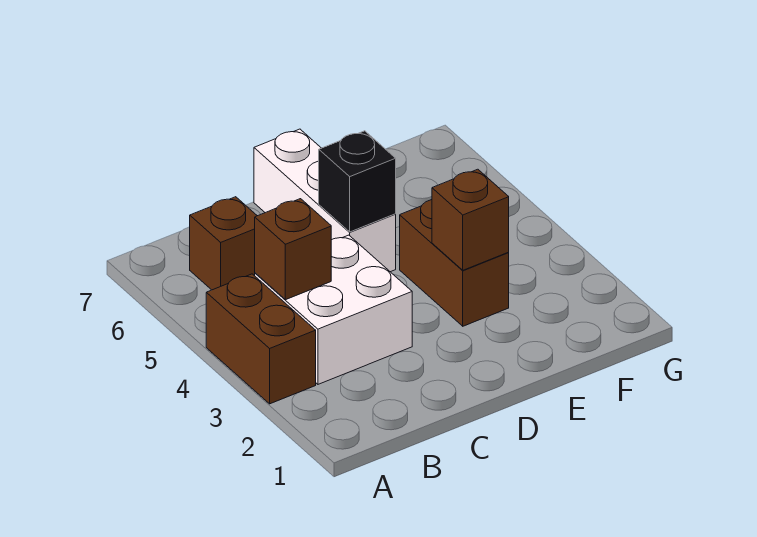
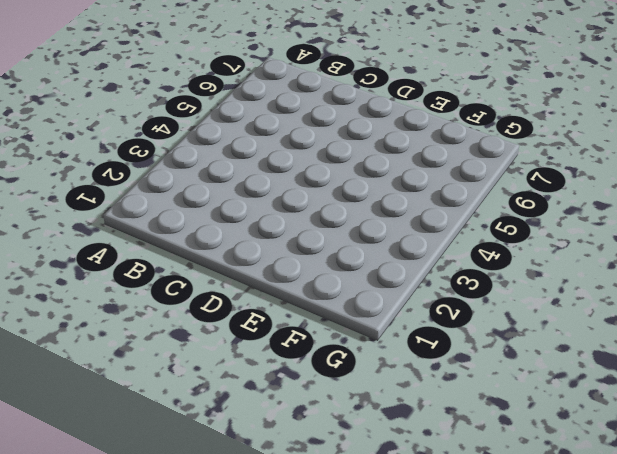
none -> brown brick A3:A4 level 1
none -> white brick B3:C4 level 1

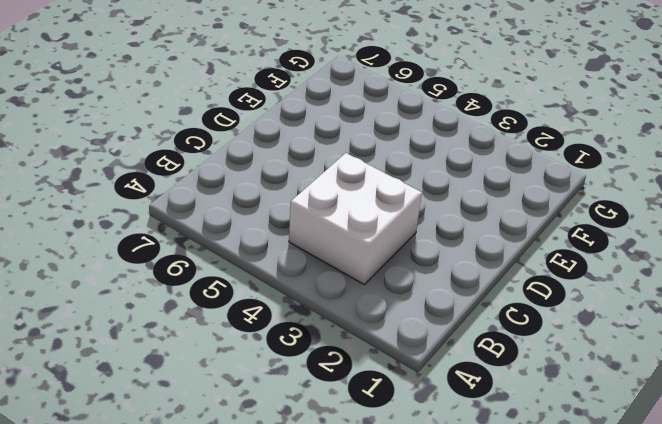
none -> brown brick A3:A4 level 1
none -> brown brick B6 level 1

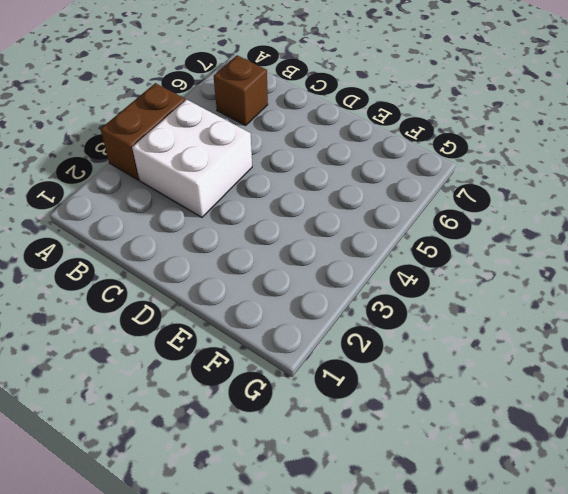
none -> white brick D5:D7 level 1
none -> brown brick E3:E4 level 1

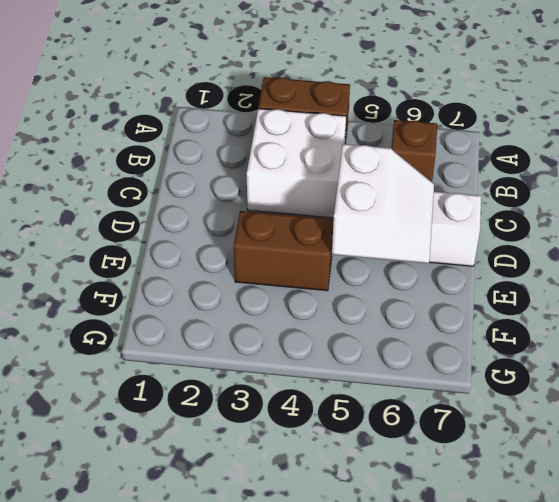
white slope D5:E6 level 2 top 5 -> black brick D5 level 2
none -> brown brick B4 level 2
none -> brown brick E3 level 2

